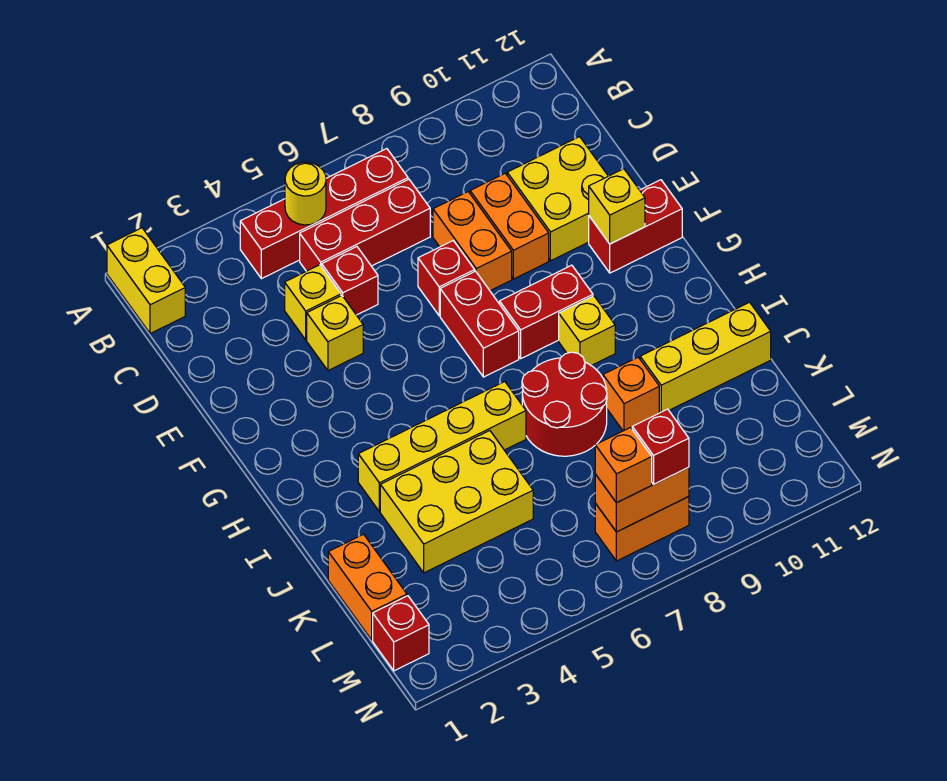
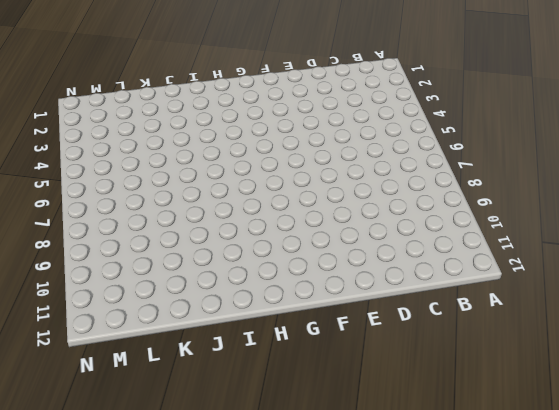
none -> yellow brick A1:B1 level 1
none -> red brick B4:B7 level 1
none -> red brick C5:C7 level 1

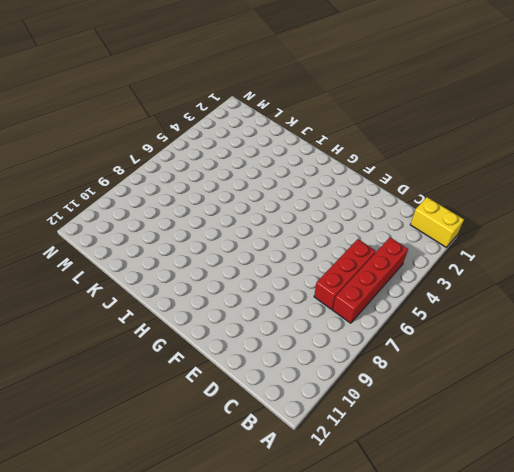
none -> yellow brick D4 level 1
none -> red brick D5 level 1
none -> orange brick D8:E8 level 1

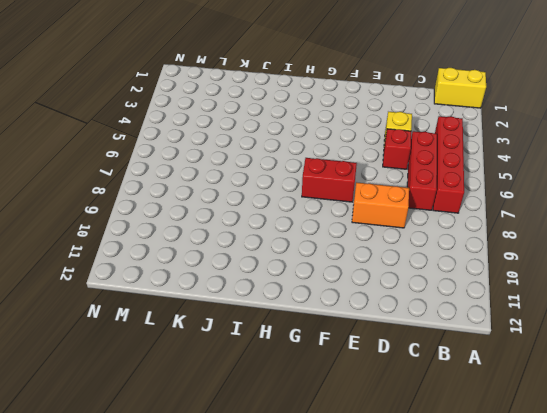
none -> orange brick D9:E9 level 1
none -> yellow brick D10:E11 level 1
none -> yellow brick E4 level 1

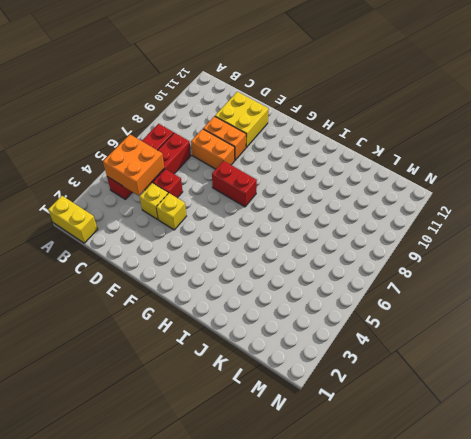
orange brick B4:C5 level 2 -> yellow round brick B5 level 2
none -> red brick E7 level 1
none -> red brick F11:F12 level 1
none -> red brick G8:G9 level 1

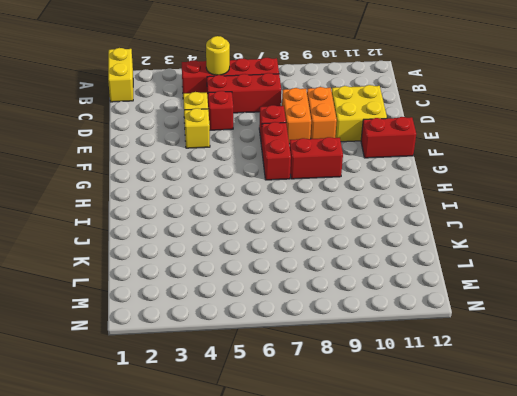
none -> yellow brick H9 level 1
none -> yellow brick I3:I6 level 1
none -> red round brick I7:J8 level 1

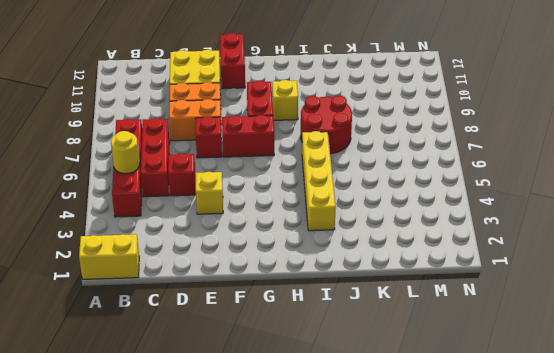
none -> yellow brick D4 level 1
none -> yellow brick J3:K5 level 1
none -> orange brick J9 level 1

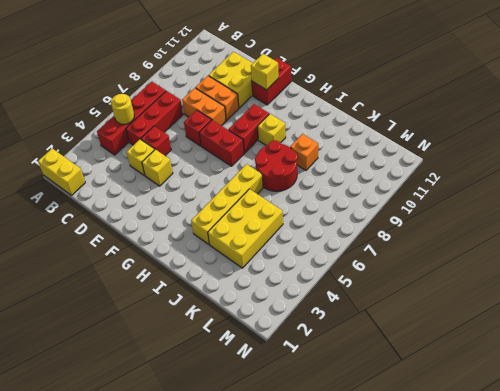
none -> yellow brick J10:J12 level 1
none -> orange brick K1:L1 level 1
none -> red brick M1 level 1

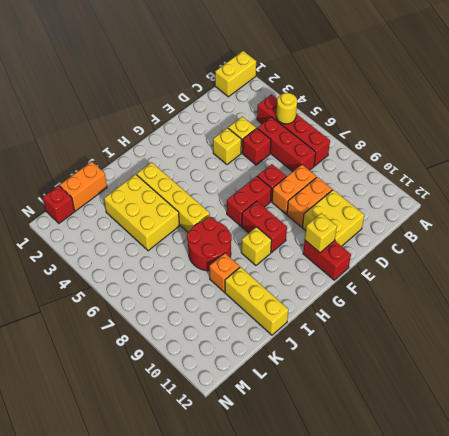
none -> orange brick M7:M8 level 1
none -> orange brick M7:M8 level 2
none -> orange brick M7 level 3

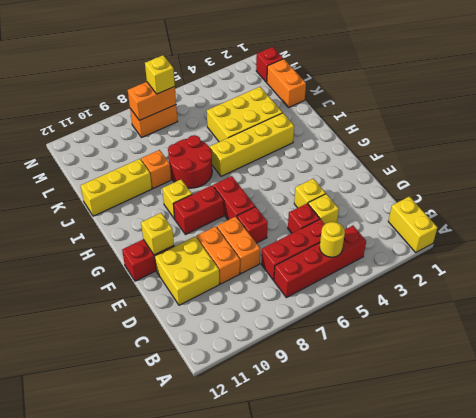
yellow brick M7 level 3 -> orange brick M7 level 3
none -> red brick M8 level 3

